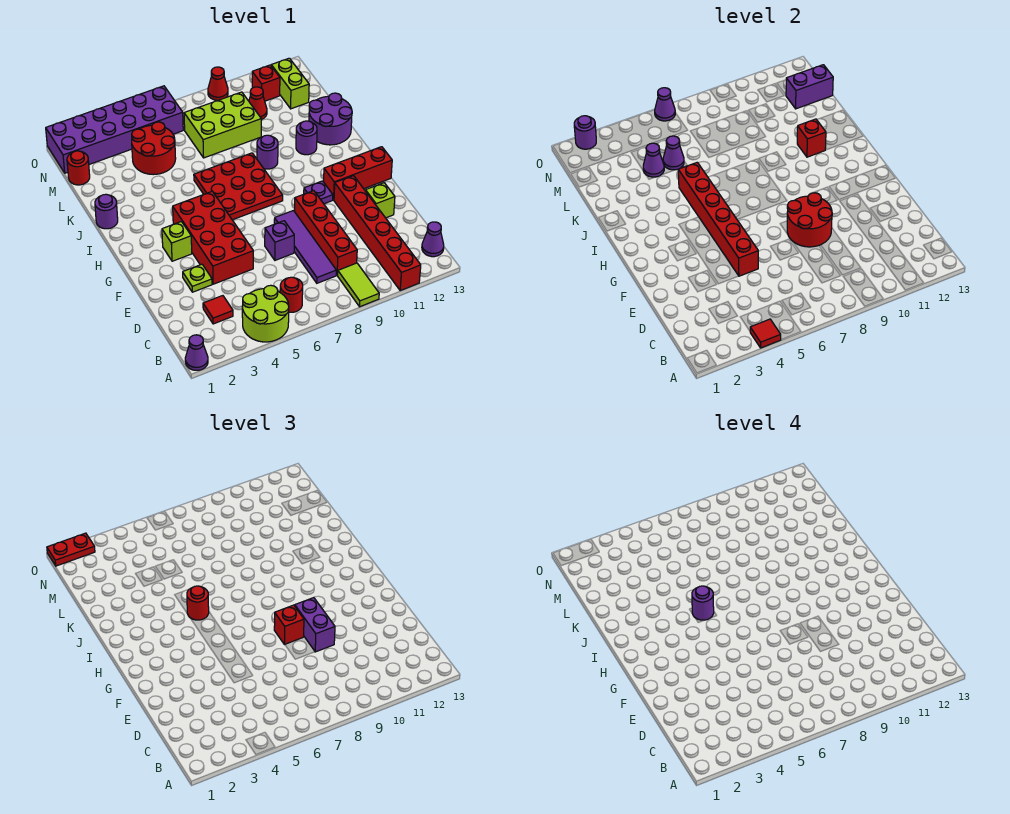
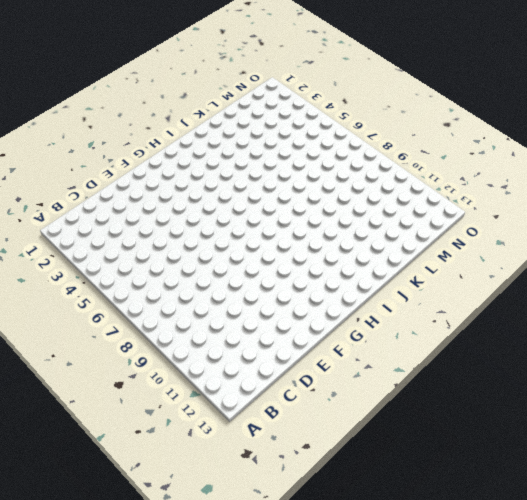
none -> purple cone A1 level 1
none -> lime round brick A4:B5 level 1
none -> lime tile A9:B9 level 1
none -> red brick A11:F11 level 1

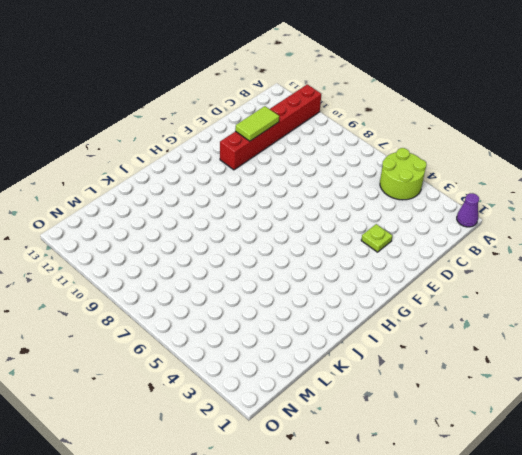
lime tile D11:E11 level 2 -> lime tile A9:B9 level 1
none -> red round brick B6 level 1
none -> purple cone B13 level 1
none -> red tile C3 level 1
none -> purple tile C8:F8 level 1

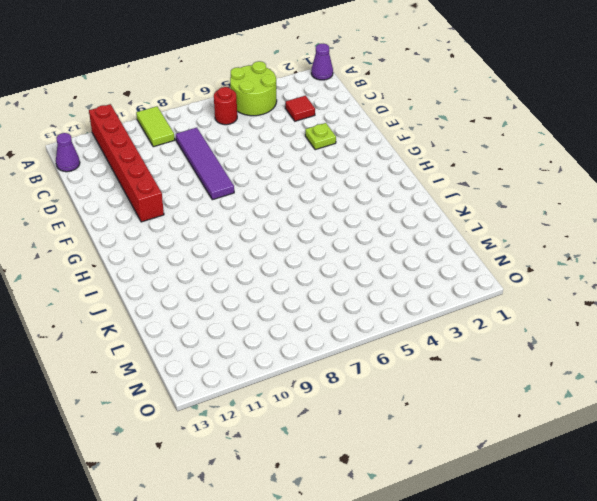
none -> red brick C9:F9 level 1
none -> red brick E4:H5 level 1
none -> purple brick E7 level 1
none -> lime brick E12 level 1

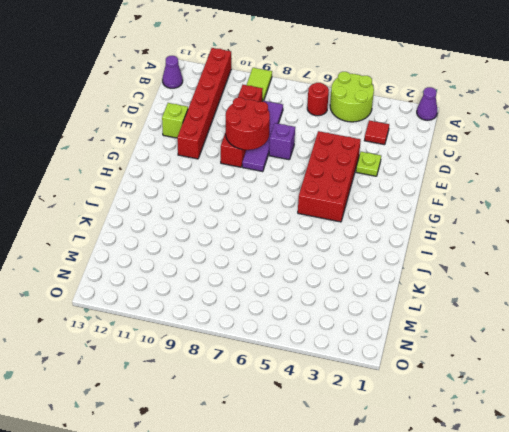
none -> lime brick G3 level 1
none -> purple plate G10 level 1
none -> red brick G11:G13 level 1
none -> red plate H6:J8 level 1

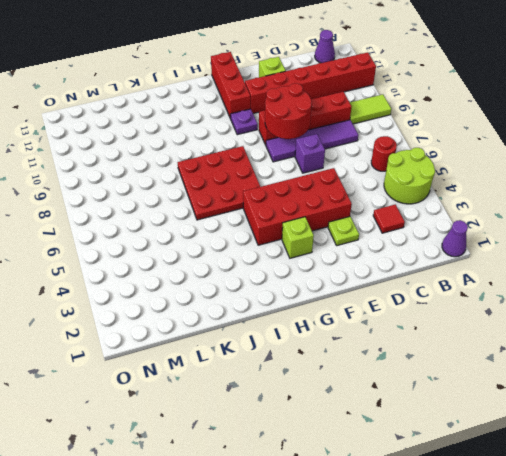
none -> purple round brick J1 level 1
none -> purple round brick J9 level 1
none -> purple round brick J11 level 1
none -> purple round brick J12:K13 level 1

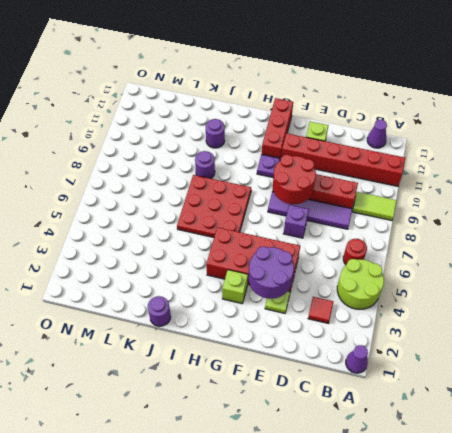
purple round brick E3:F4 level 2 -> purple round brick J12:K13 level 1
none -> red round brick L4:M5 level 1
none -> lime brick L7:M9 level 1
none -> red round brick M1 level 1
none -> red cone M10 level 1

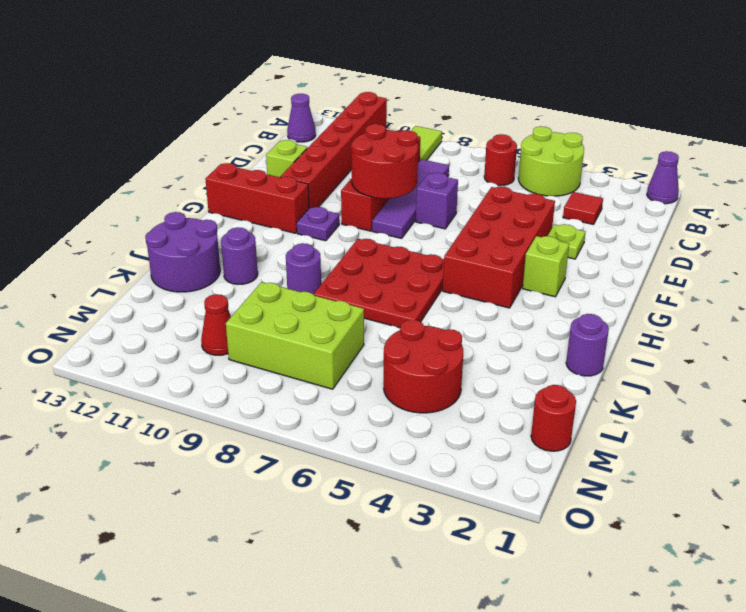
none -> lime brick M12:N12 level 1
none -> purple brick N1:O6 level 1
none -> red brick N11 level 1
none -> red cone O9 level 1

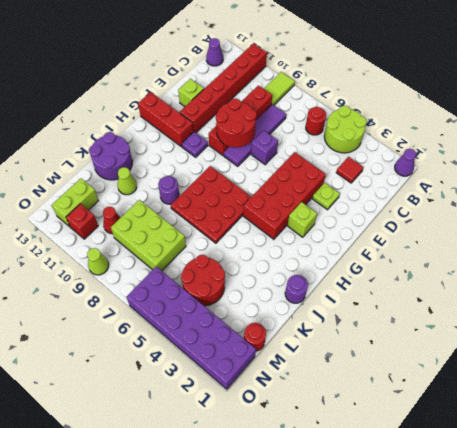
lime cone K11 level 1 -> none
lime cone O9 level 1 -> red cone O9 level 1
none -> purple round brick J11 level 1
none -> red tile A4 level 2
none -> red brick E5:J5 level 2
none -> red brick J11 level 2

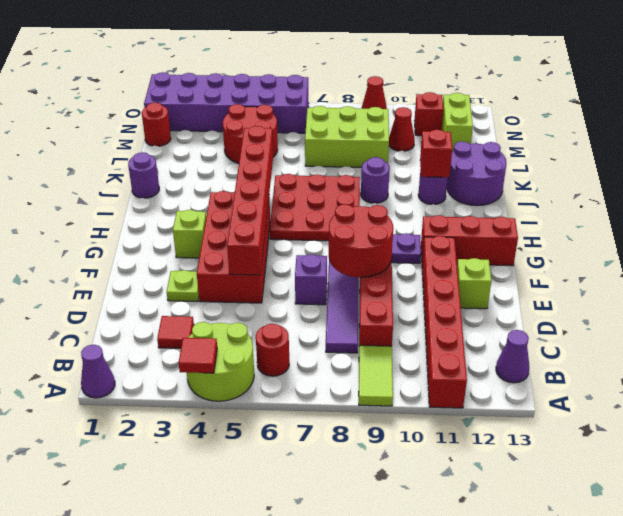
none -> purple cone L4 level 2
none -> purple cone L5 level 2
none -> purple brick M12:M13 level 2
none -> purple round brick O2 level 2

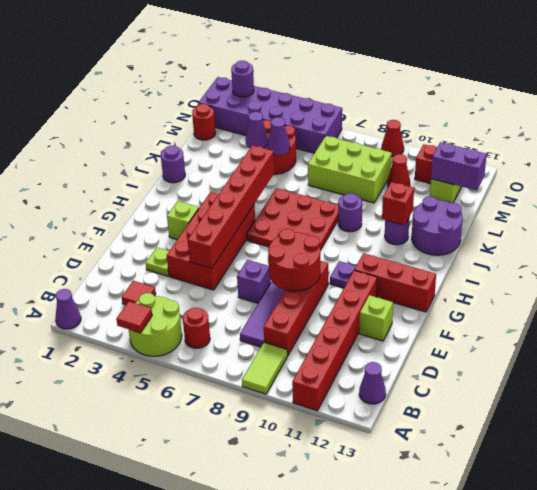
none -> purple cone O6 level 2
none -> purple brick E9:F9 level 3
none -> red brick F8 level 3
none -> red round brick I5 level 3

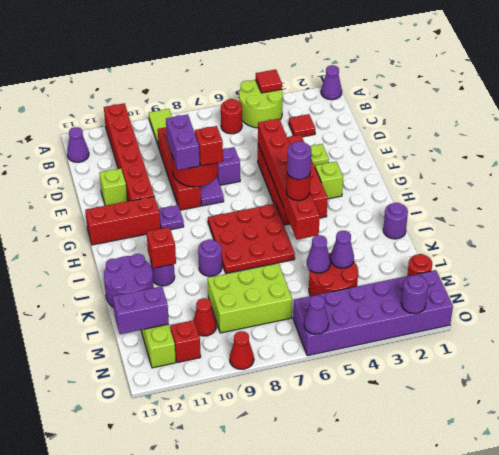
none -> red plate O1:O2 level 3

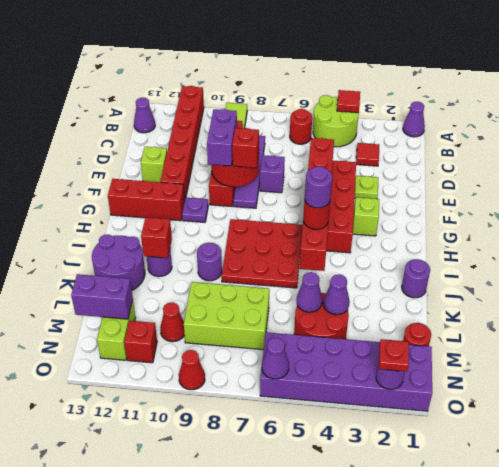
red plate O2 level 3 -> red plate O1:O2 level 3

